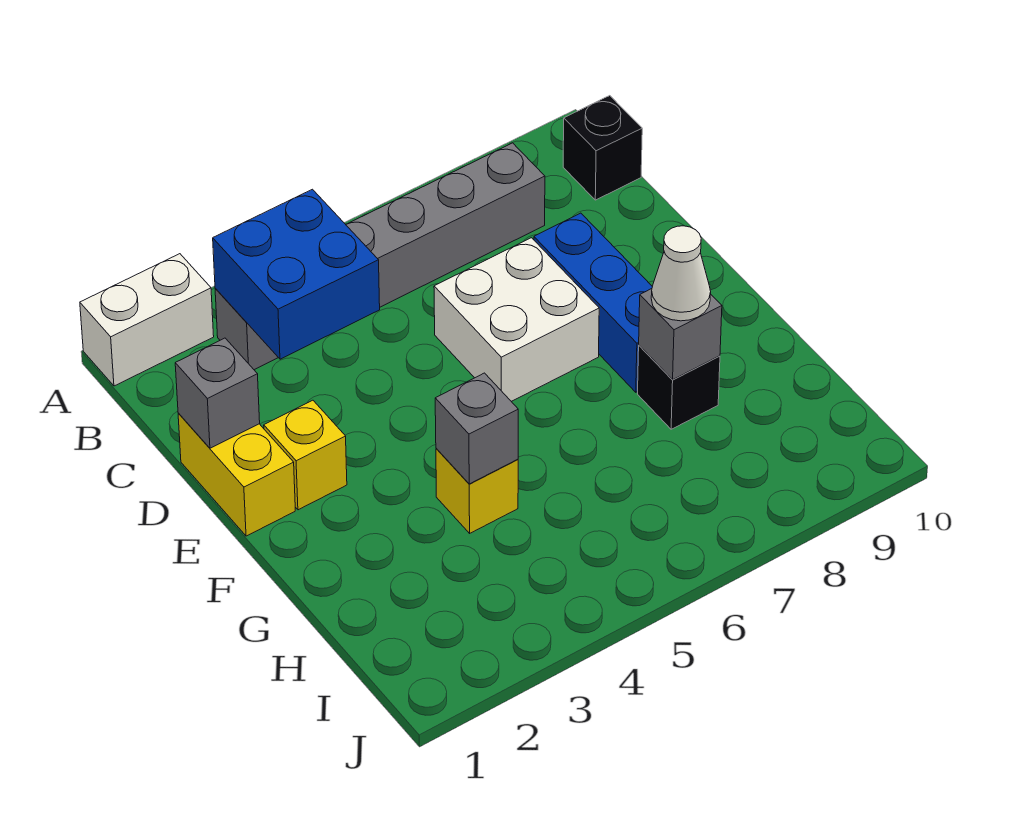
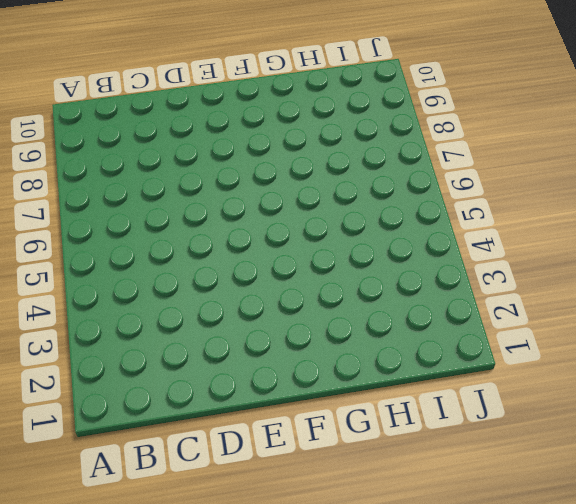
none -> white brick A1:A2 level 1
none -> grey brick B3:B8 level 1
none -> black brick B10 level 1

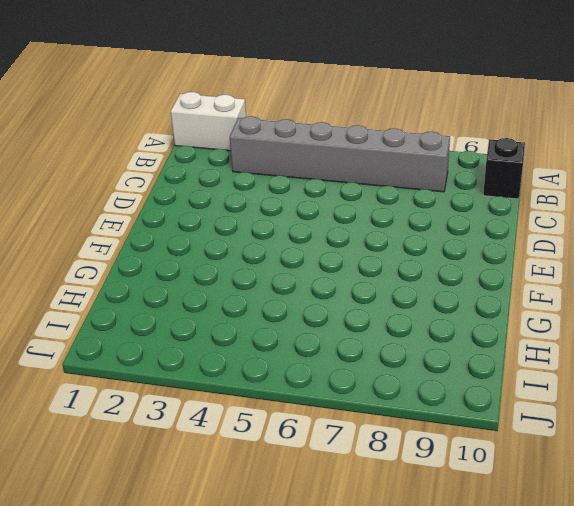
none -> yellow brick D1:E1 level 1
none -> white brick D6:E7 level 1
none -> blue brick D8:F8 level 1

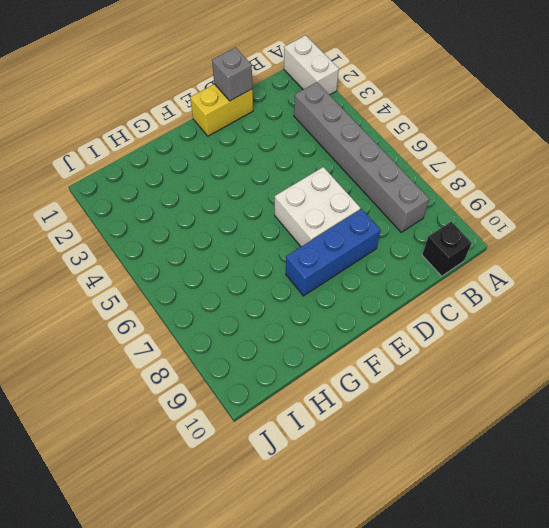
none -> yellow brick E2 level 1
none -> yellow brick G4 level 1
none -> black brick G8 level 1

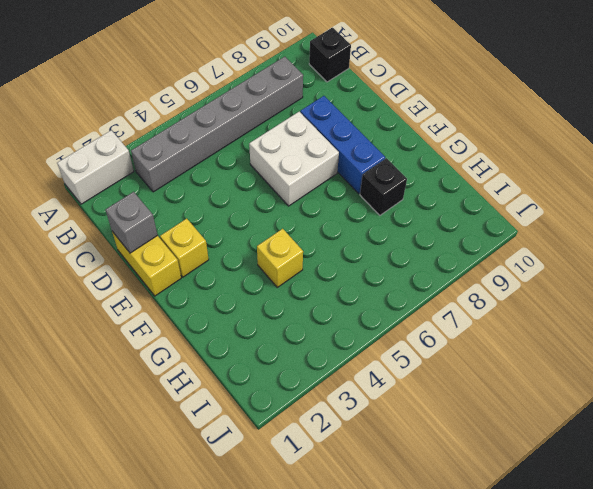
none -> blue brick B3:C4 level 2
none -> grey brick G4 level 2
none -> grey brick G8 level 2

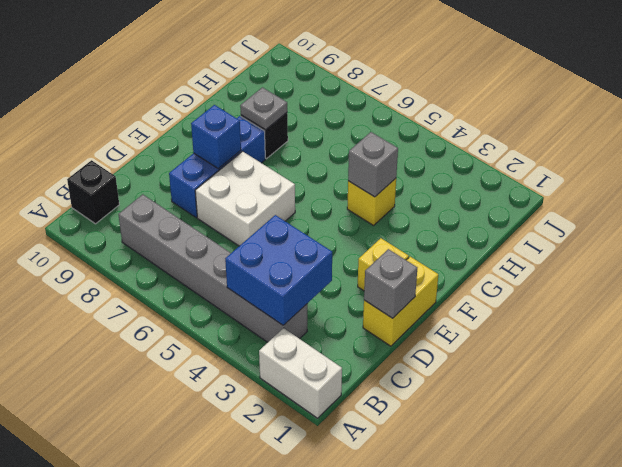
blue brick E8 level 2 -> none
grey plate G8 level 2 -> grey brick G8 level 2
none -> white cone G8 level 3

